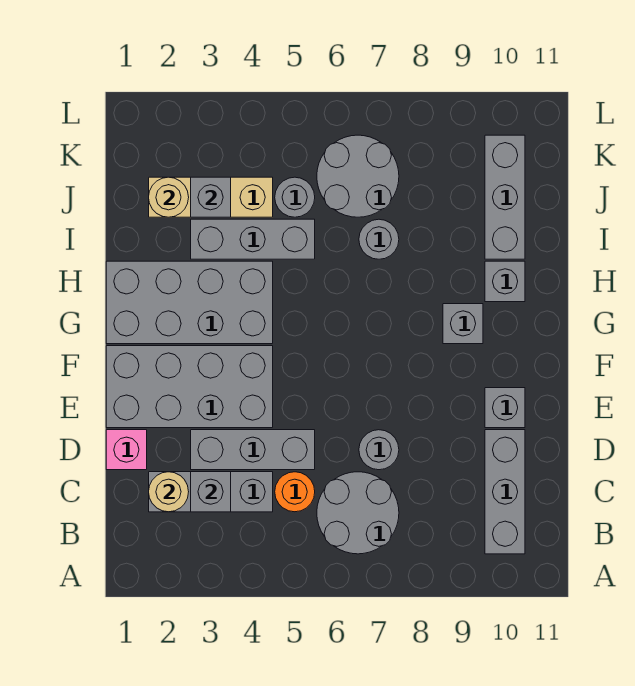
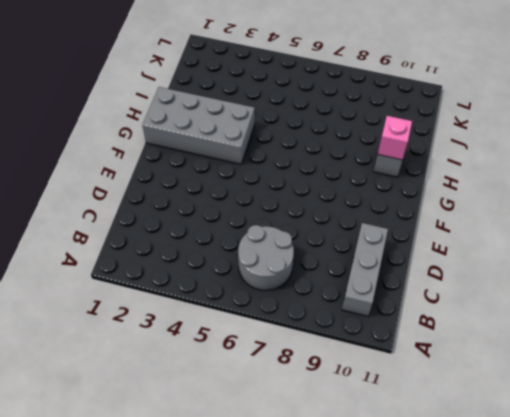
pink brick H10 level 2 -> pink brick D1 level 1
none -> grey brick C2:C4 level 1
none -> orange round brick C5 level 1
none -> grey brick D3:D5 level 1

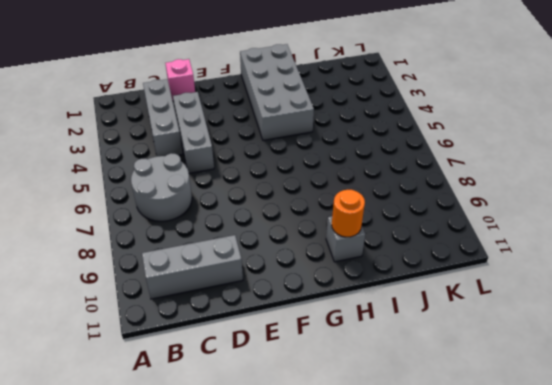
orange round brick H10 level 2 -> orange round brick C5 level 1
none -> grey round brick D7 level 1
none -> grey brick E1:F4 level 1
none -> grey brick E10 level 1

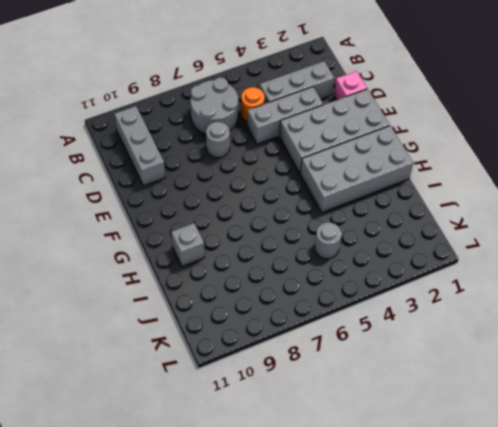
none -> grey brick E10 level 1
none -> grey brick G9 level 1
none -> grey brick I3:I5 level 1

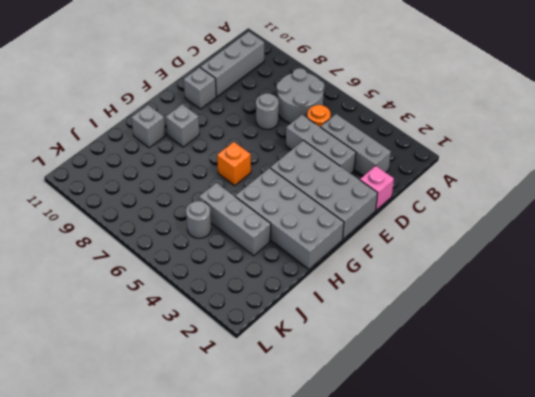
orange brick G6 level 1 -> none
none -> grey round brick I7 level 1
none -> grey brick I10:K10 level 1
none -> tan brick J2:J4 level 1

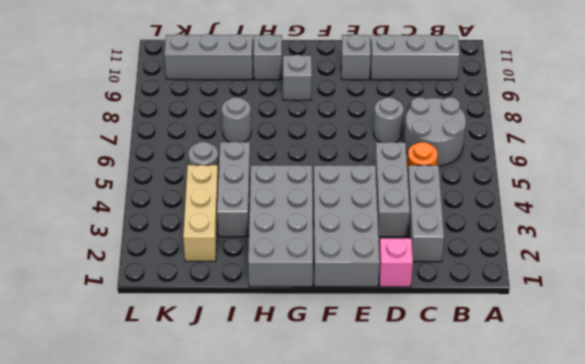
none -> grey round brick J6:K7 level 1
none -> tan round brick C2 level 2
none -> grey brick C3 level 2

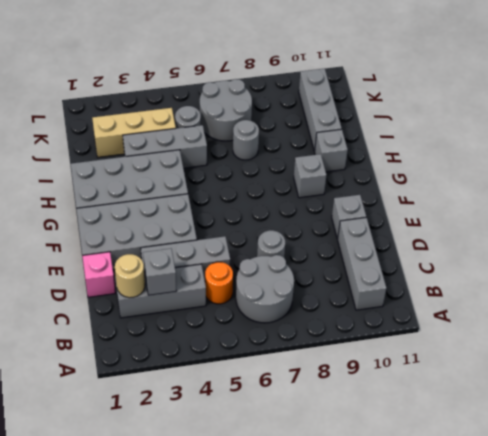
none -> tan round brick J2 level 2
none -> grey brick J3 level 2

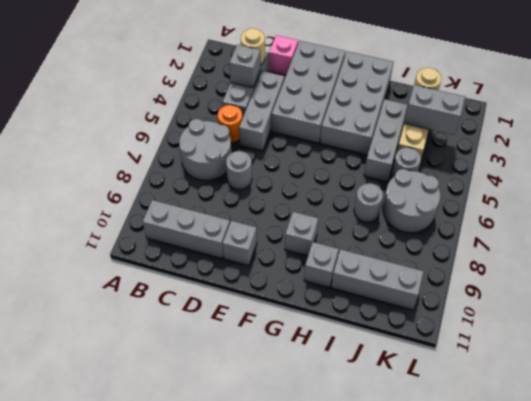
grey brick J3:K3 level 2 -> grey brick J3 level 2

